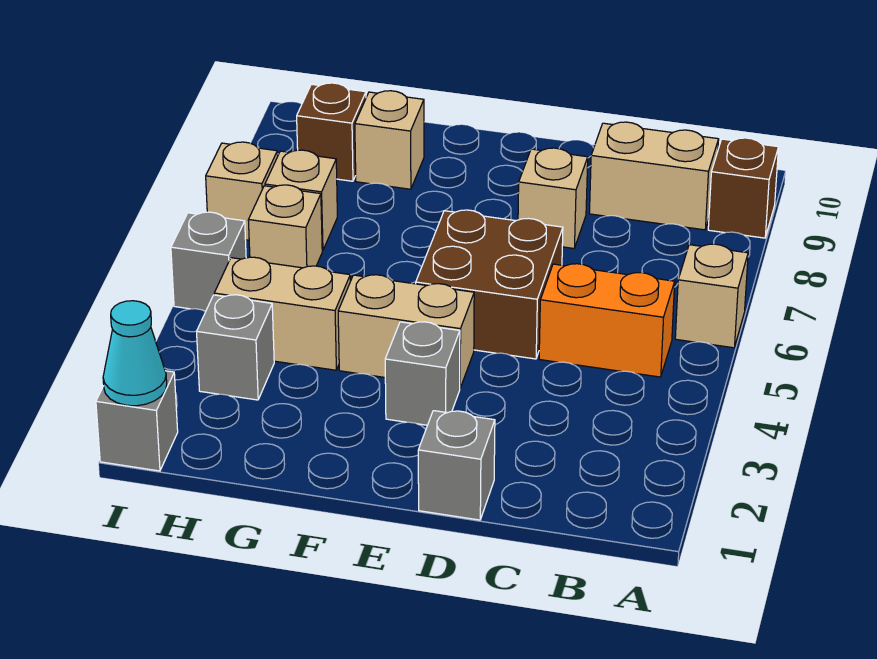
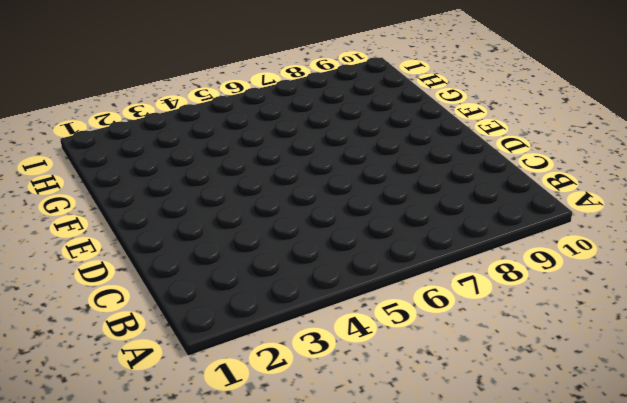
none -> tan brick A6 level 1
none -> brown brick A9 level 1
none -> orange brick B5:C5 level 1

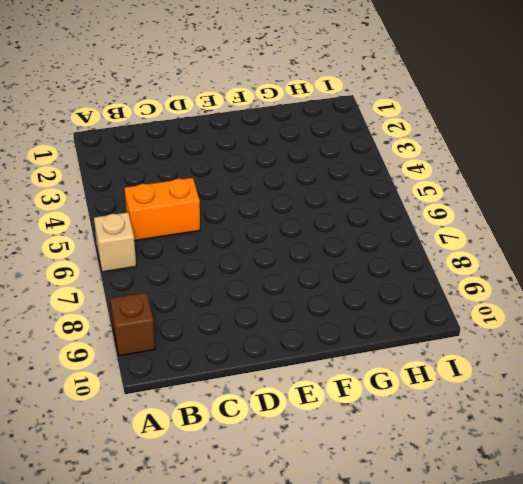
none -> tan brick B9:C9 level 1
none -> grey brick D1 level 1
none -> brown brick D5:E6 level 1

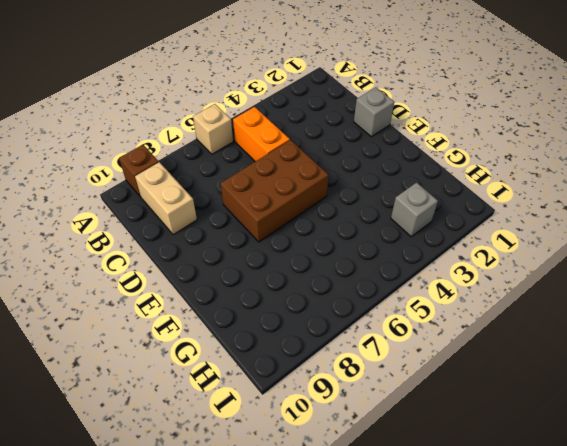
brown brick D5:E7 level 1 -> brown brick D5:E6 level 1
none -> tan brick D8 level 1
none -> grey brick E3 level 1
none -> tan brick E4:F4 level 1

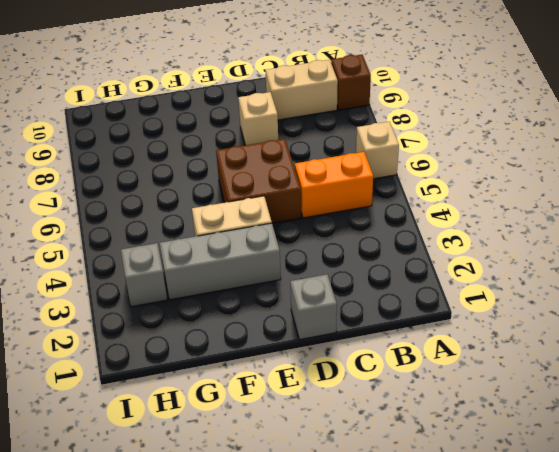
grey brick E3:G3 level 1 -> grey brick E3 level 1
none -> tan brick G4:H4 level 1
none -> tan brick G9 level 1
none -> tan brick H6 level 1

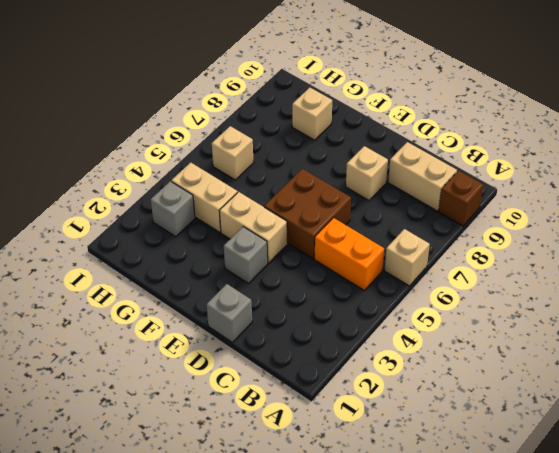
none -> tan brick H7 level 1
none -> brown brick H9 level 1
none -> grey brick I1 level 1

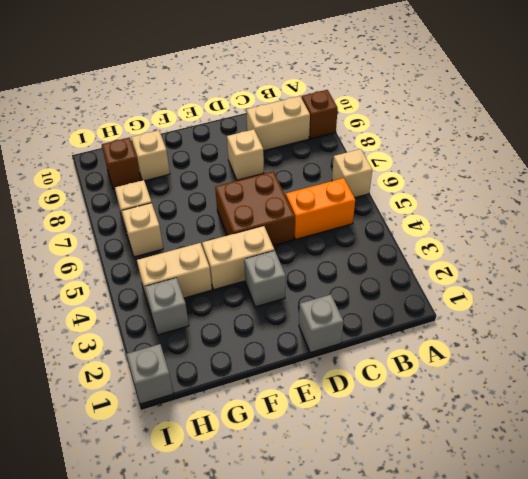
none -> grey brick I5 level 1
none -> tan brick I7 level 1
none -> cyan cone I1 level 2

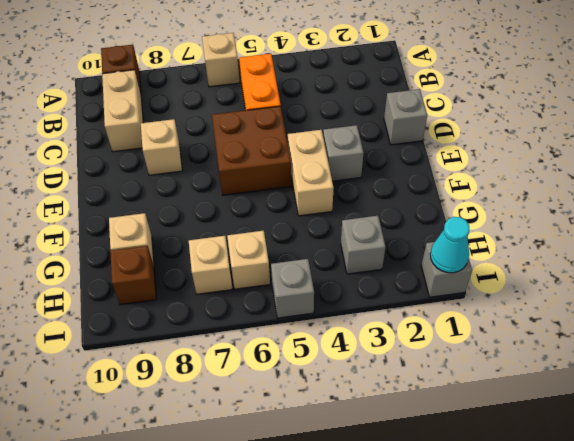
none -> tan brick G4:H4 level 1
none -> tan brick I7 level 1

